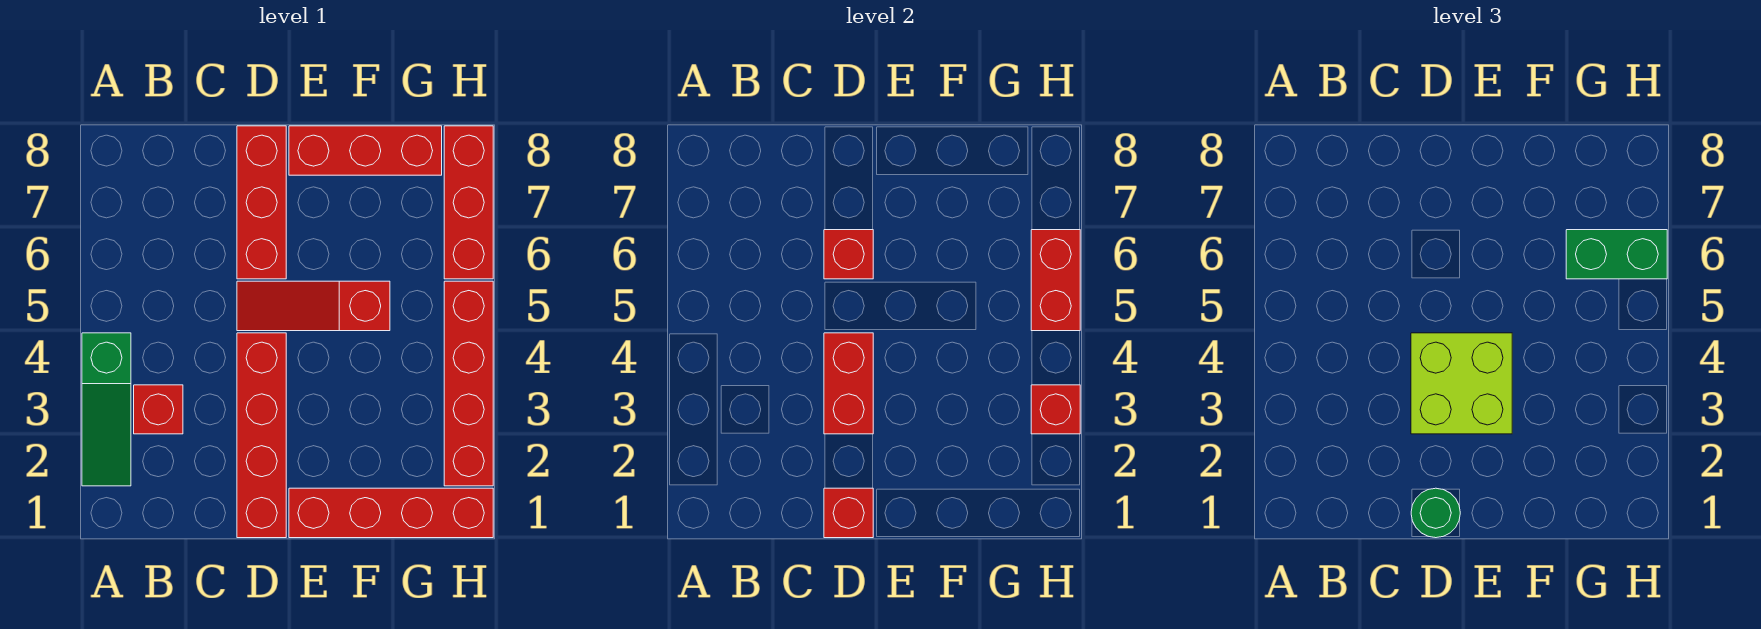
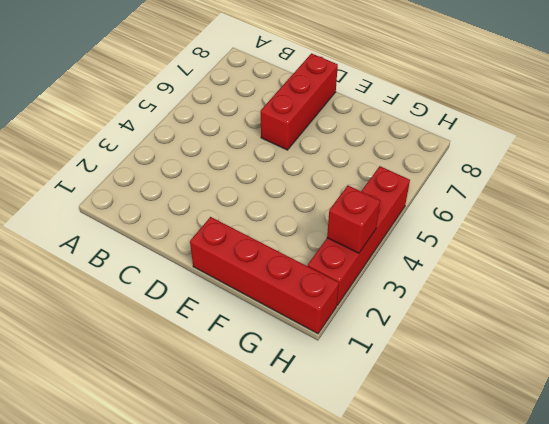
none -> green slope A2:A4 level 1 top 4
none -> red brick B3 level 1
none -> red brick D1:D4 level 1

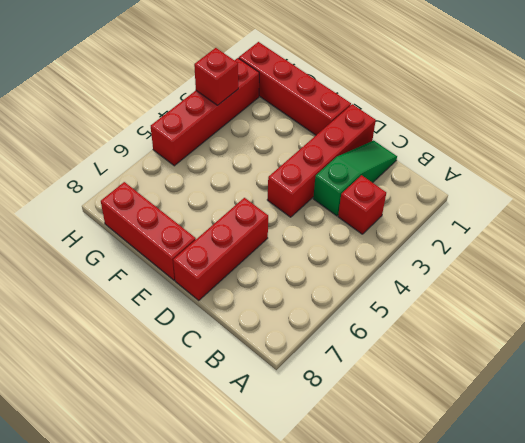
green slope C1:C3 level 1 top 3 -> green slope A2:A4 level 1 top 4
none -> red slope D5:F5 level 1 top F
none -> red brick H6:H8 level 1
none -> red brick D1 level 2

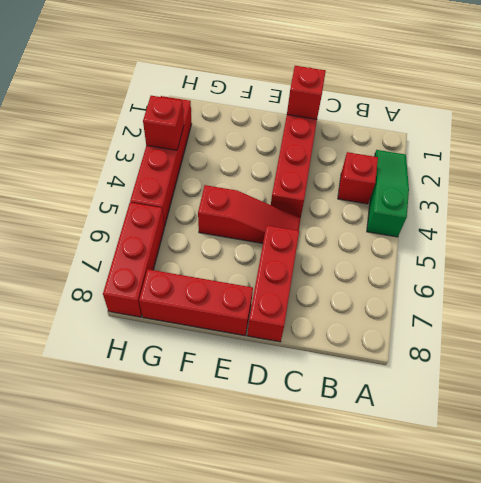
none -> red brick E1:H1 level 1
none -> red brick D3:D4 level 2
none -> red brick D6 level 2

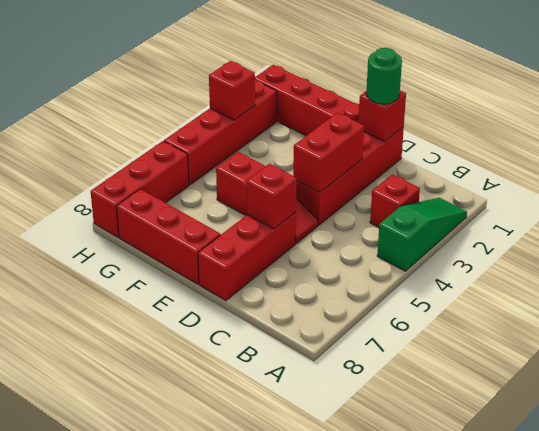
none -> red brick H5:H6 level 2
none -> lime brick D3:E4 level 3
none -> green brick G6:H6 level 3

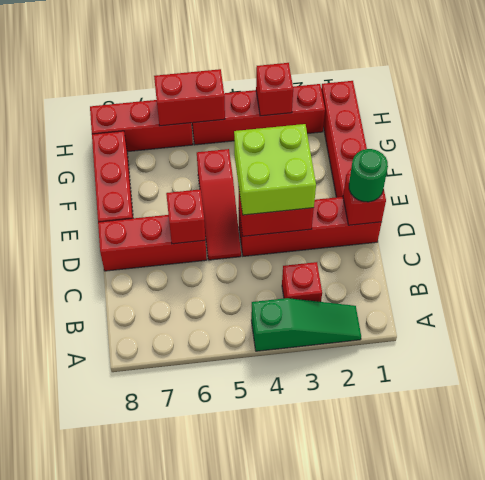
none -> green brick G6:H6 level 3

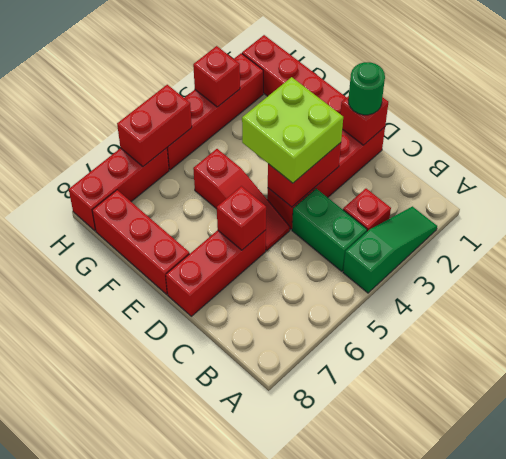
green brick B4:C4 level 1 -> green brick G6:H6 level 3

